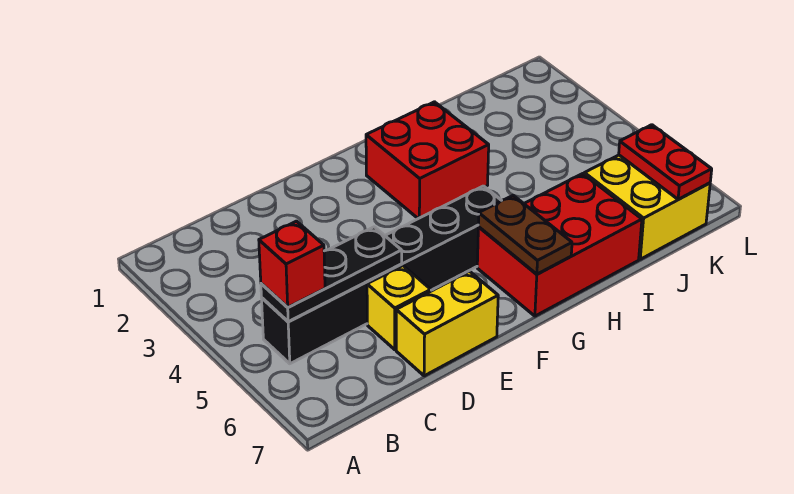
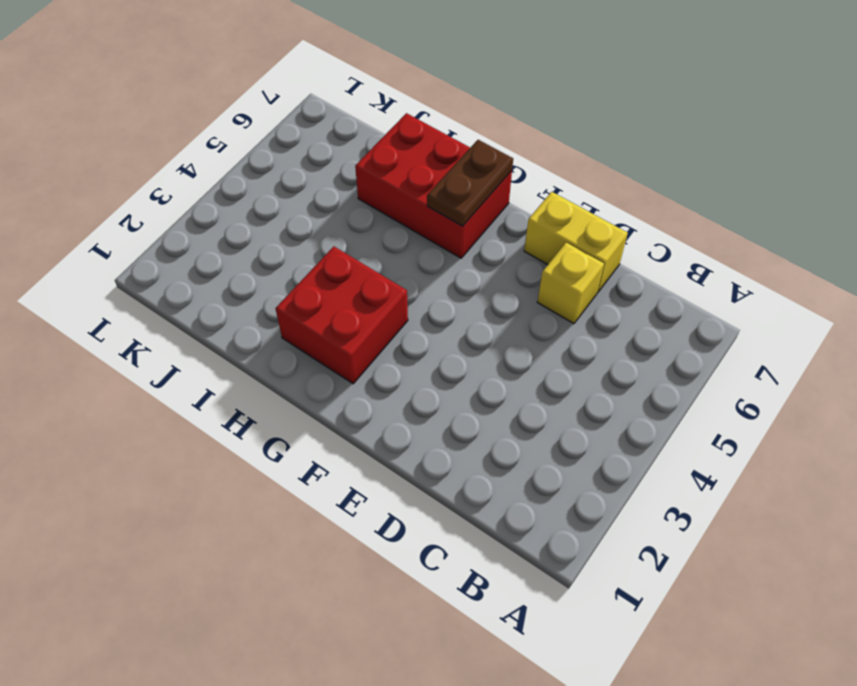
none -> black brick B5:G5 level 1
none -> yellow brick J6:K7 level 1

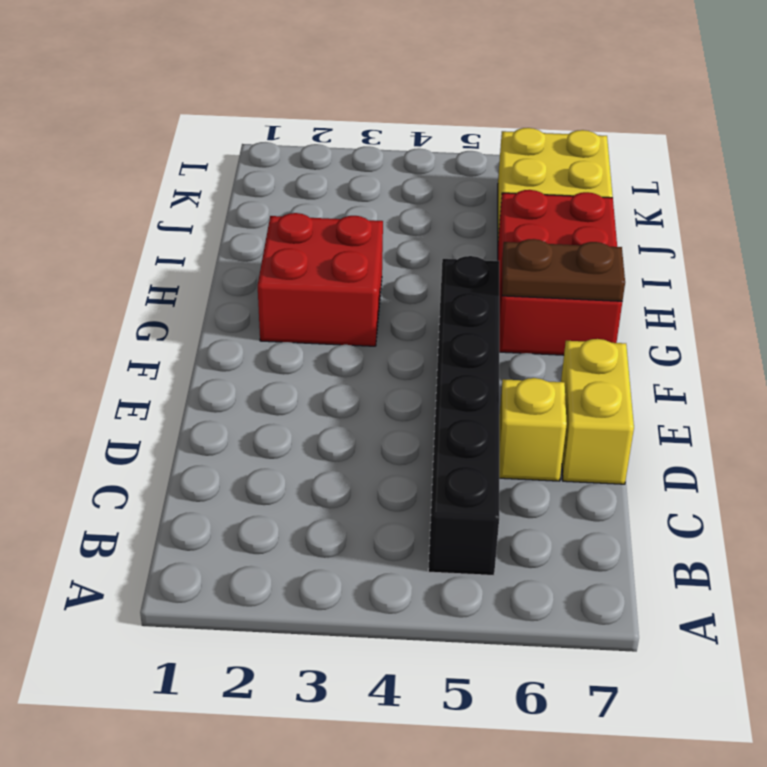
none -> black plate B5:D5 level 2
none -> red plate K6:K7 level 2

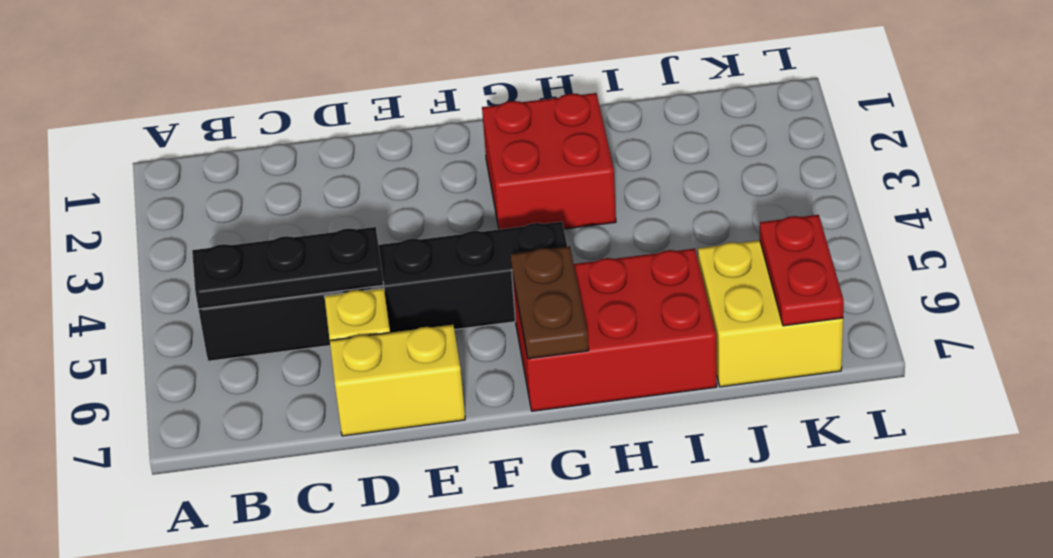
none -> red brick B5 level 3

